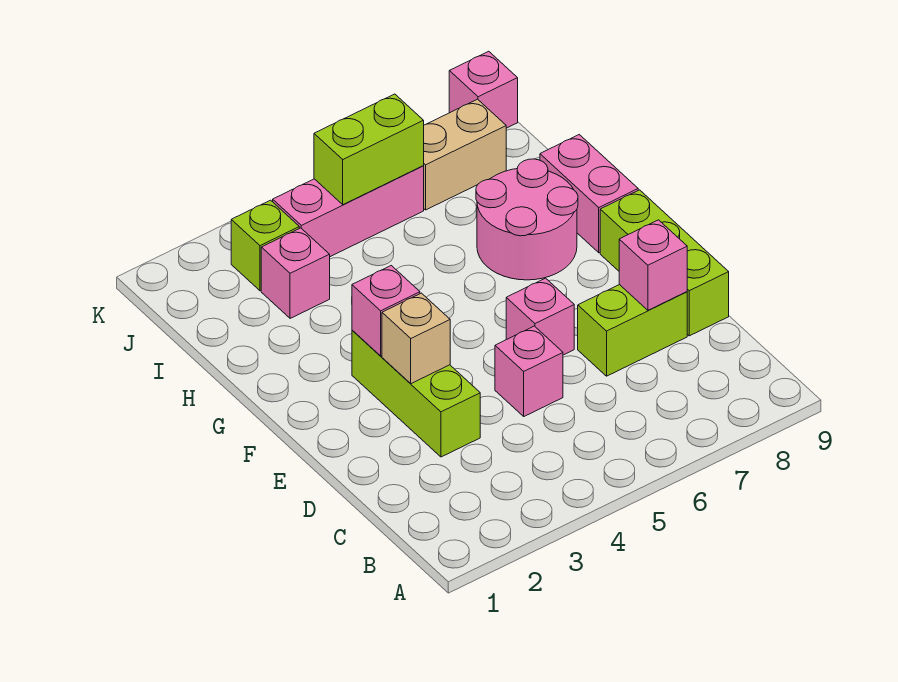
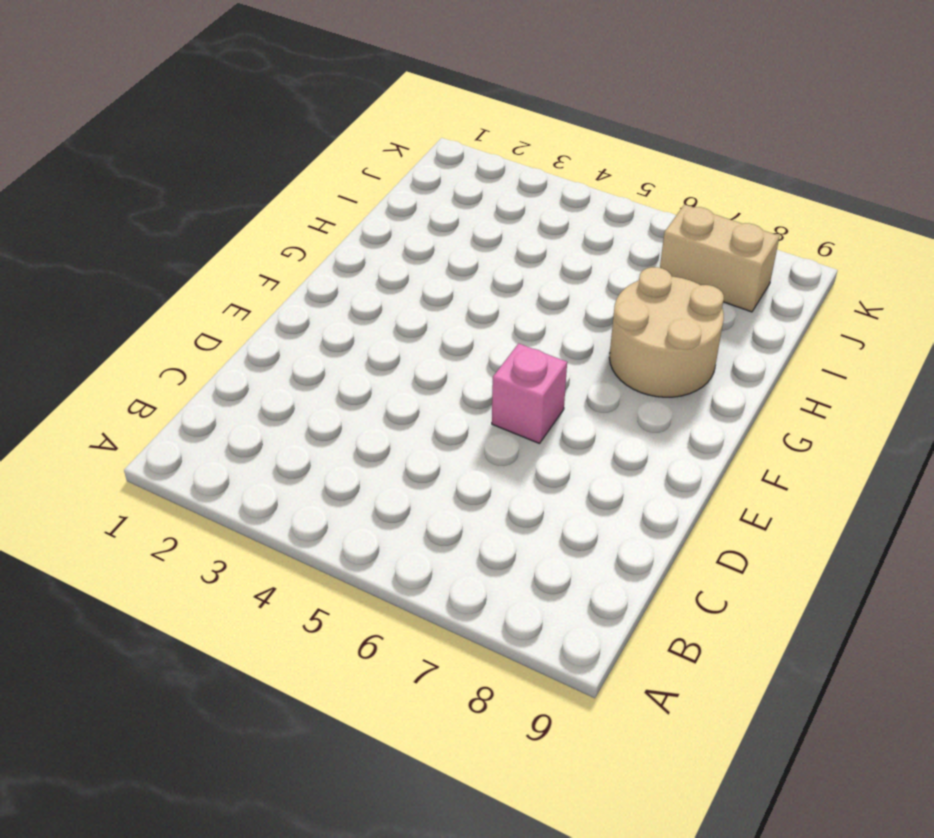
tan round brick G7:H8 level 1 -> pink round brick G7:H8 level 1
none -> lime brick D3:F3 level 1
none -> pink brick D5 level 1
none -> lime brick D7:D8 level 1

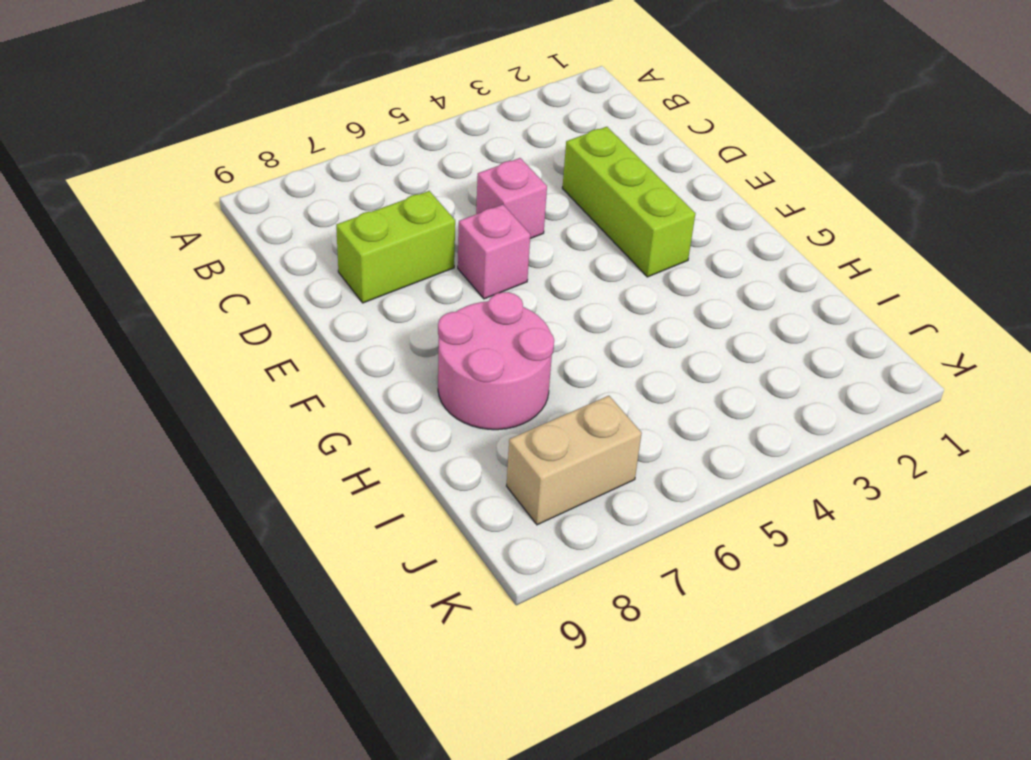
none -> lime brick D9:F9 level 1
none -> pink brick G9:H9 level 1
none -> pink brick I3 level 1

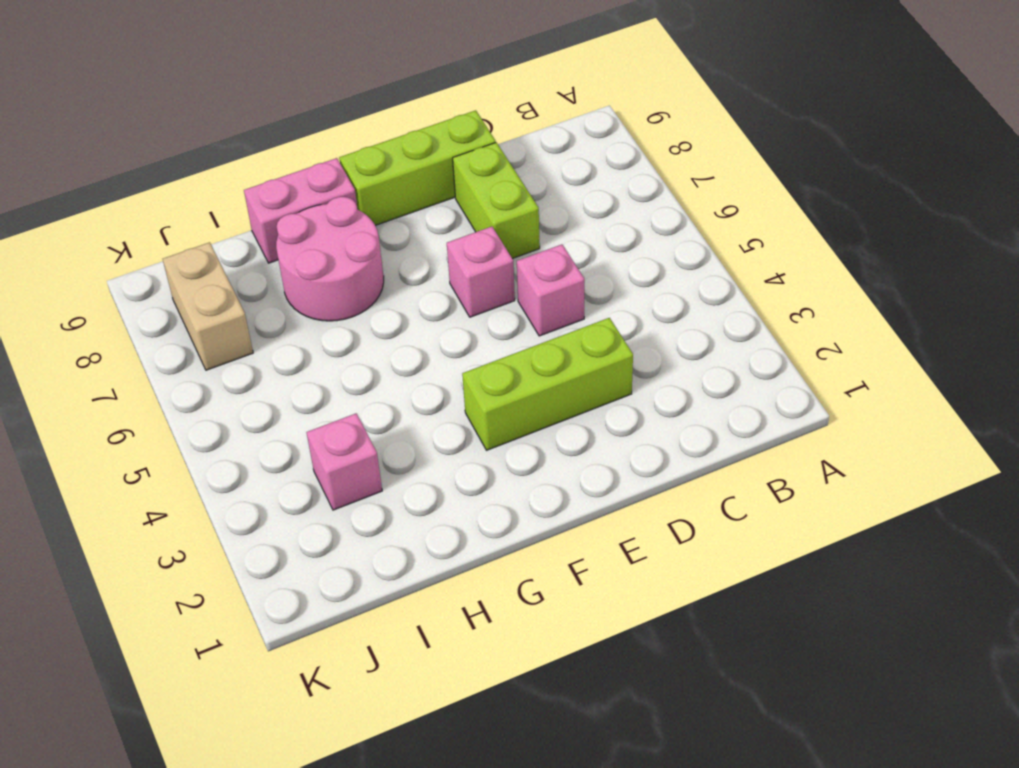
none -> lime brick J3 level 1
none -> pink brick J4:J6 level 1
none -> pink brick K9 level 1

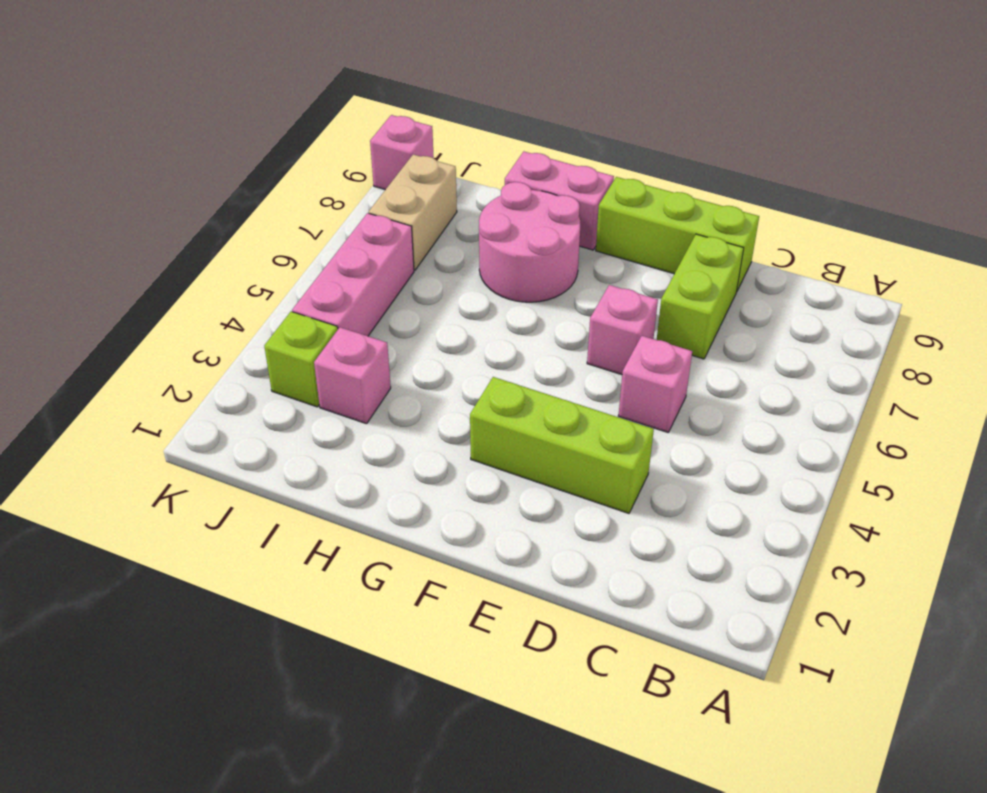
none -> pink brick D8 level 2
none -> tan brick E3 level 2
none -> pink brick F3 level 2

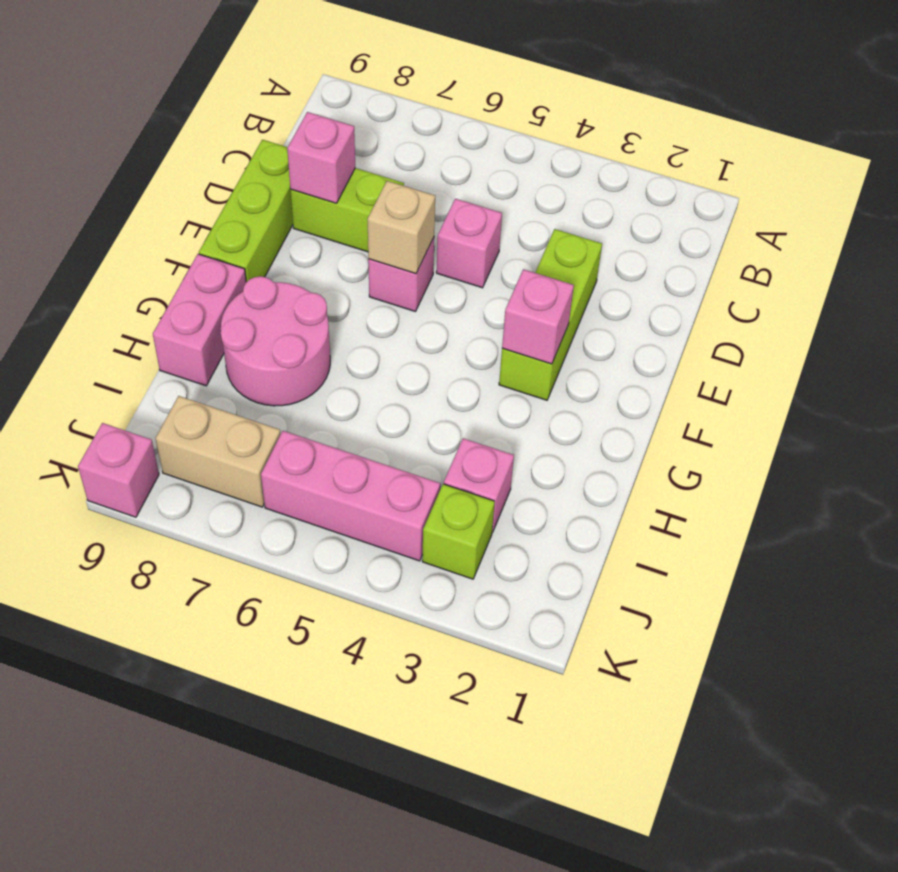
tan brick E6 level 2 -> tan brick E3 level 2
none -> lime brick J5:J6 level 2

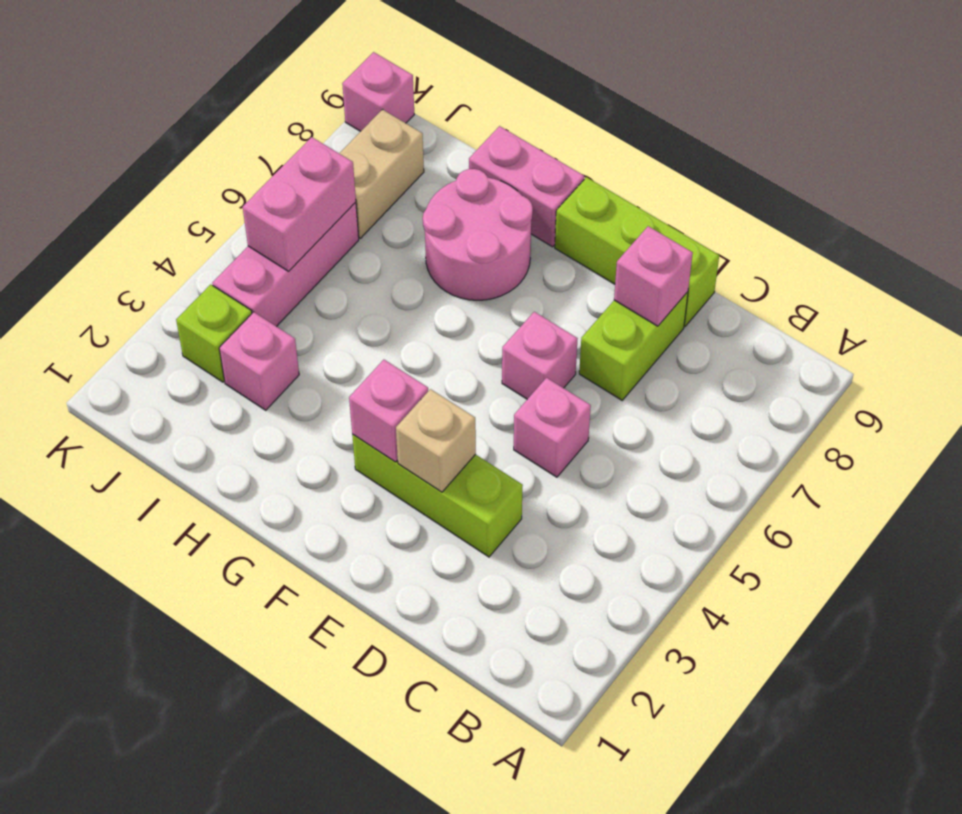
pink brick J5:J6 level 2 -> lime brick J5:J6 level 2

